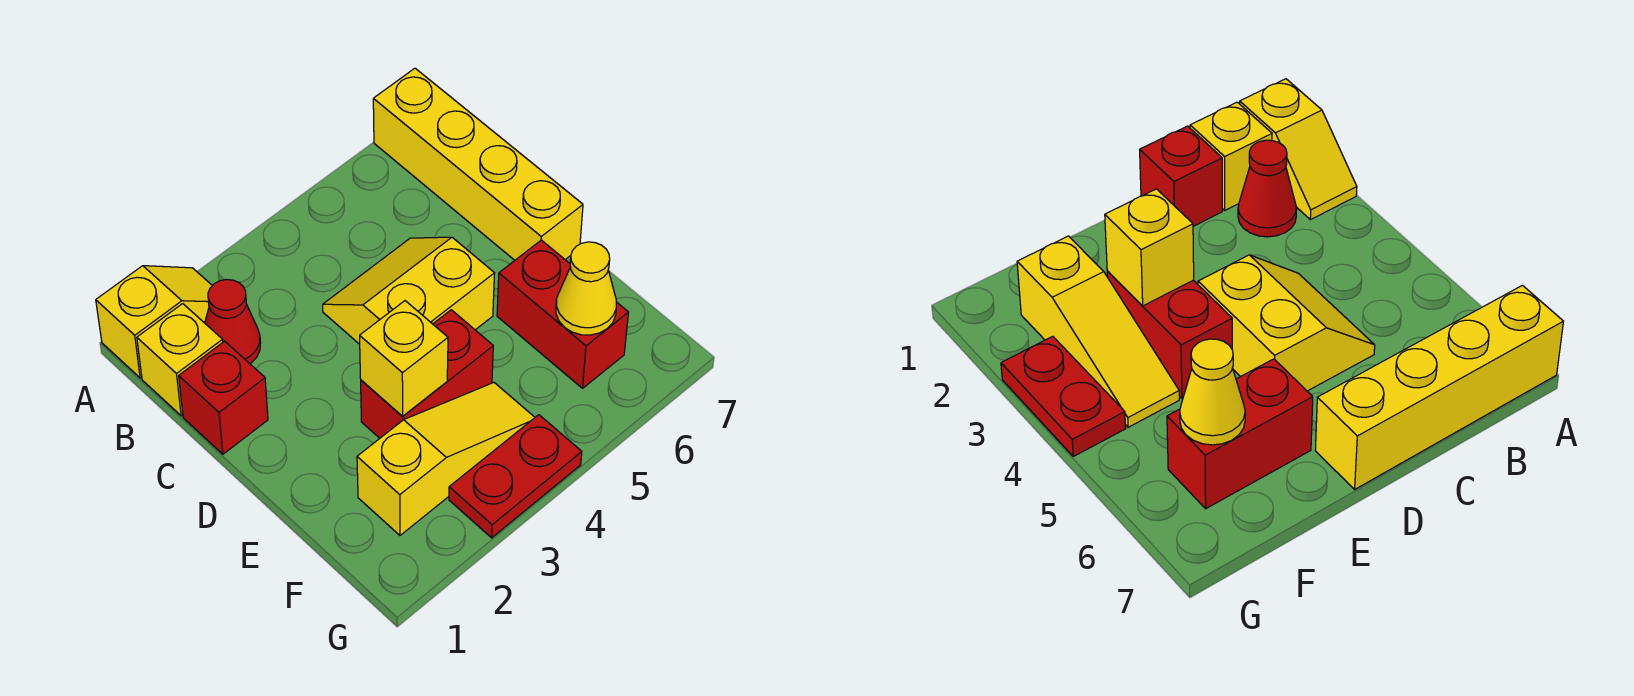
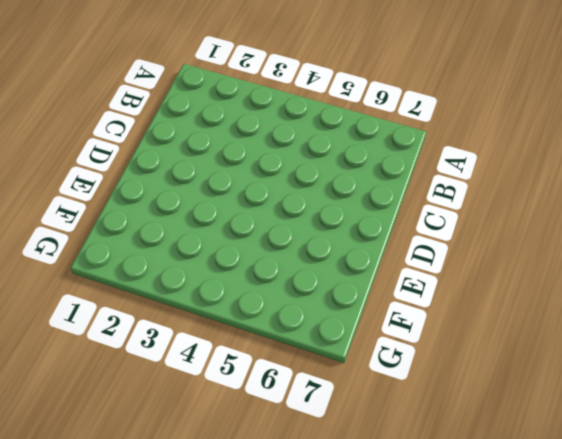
none -> yellow slope A1:A2 level 1 top 1
none -> yellow brick A7:D7 level 1
none -> yellow brick B1 level 1

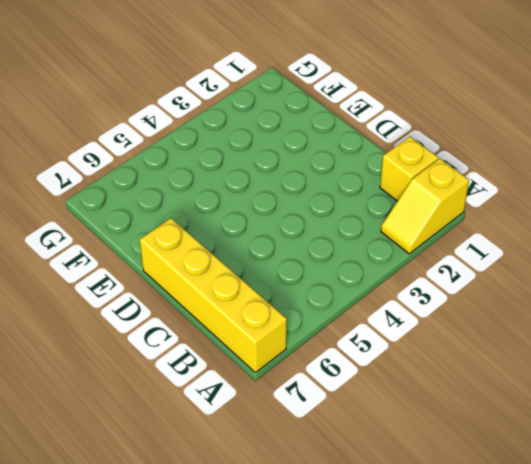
none -> red cone B2 level 1
none -> red brick C1 level 1
none -> yellow slope C4:D5 level 1 top D

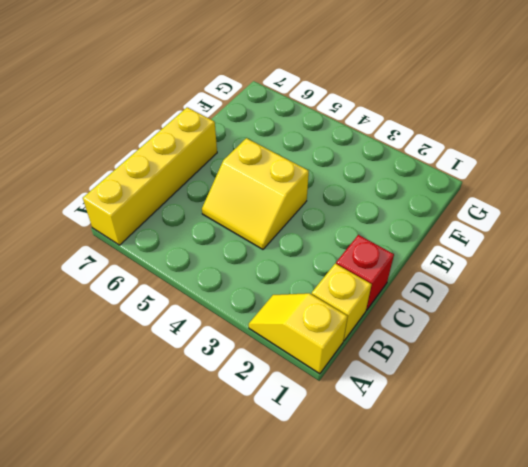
none -> red cone B2 level 1
none -> red brick E3:E4 level 1
none -> red brick E6:F6 level 1

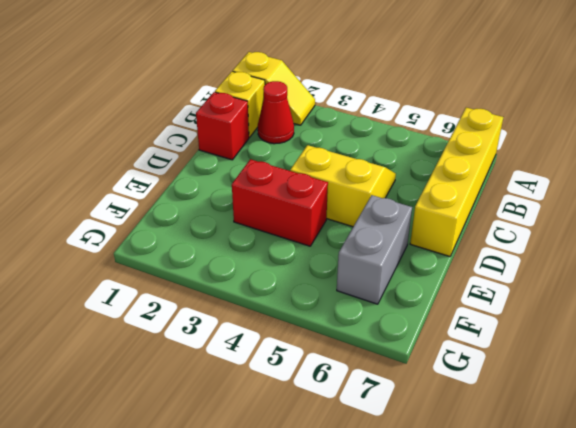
grey brick E6:F6 level 1 -> red brick E6:F6 level 1
none -> yellow slope F2:F4 level 1 top 2
none -> red plate G3:G4 level 1
none -> yellow brick E3 level 2

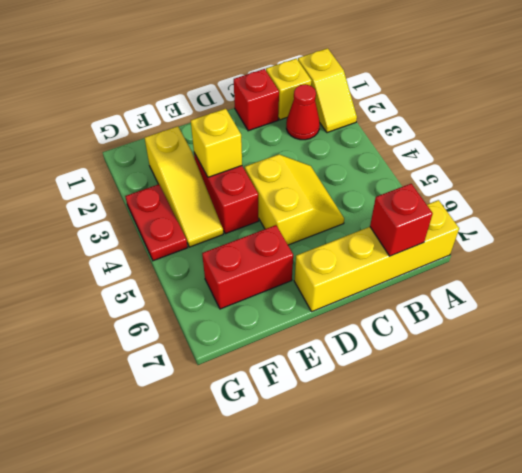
red brick B7 level 2 -> none
none -> yellow cone F6 level 2

